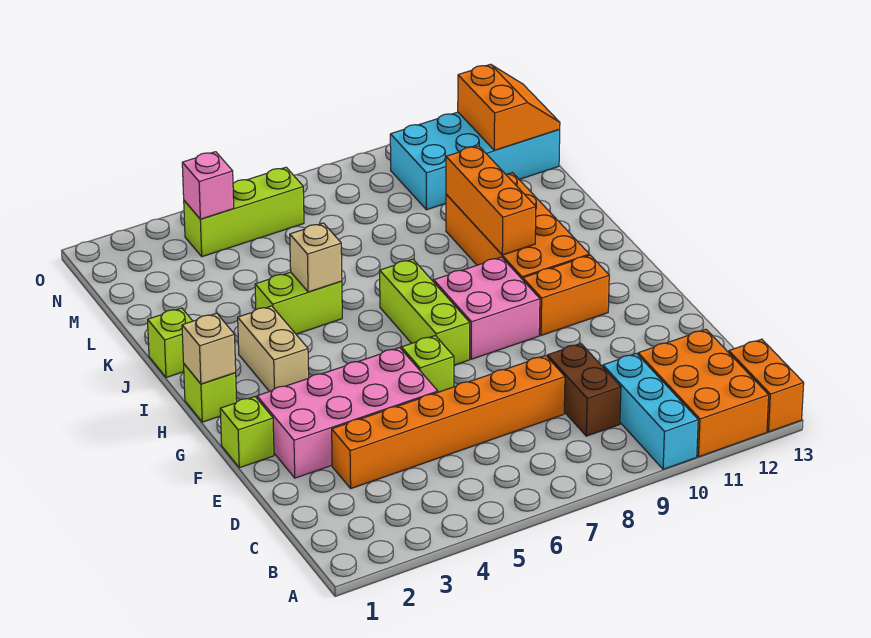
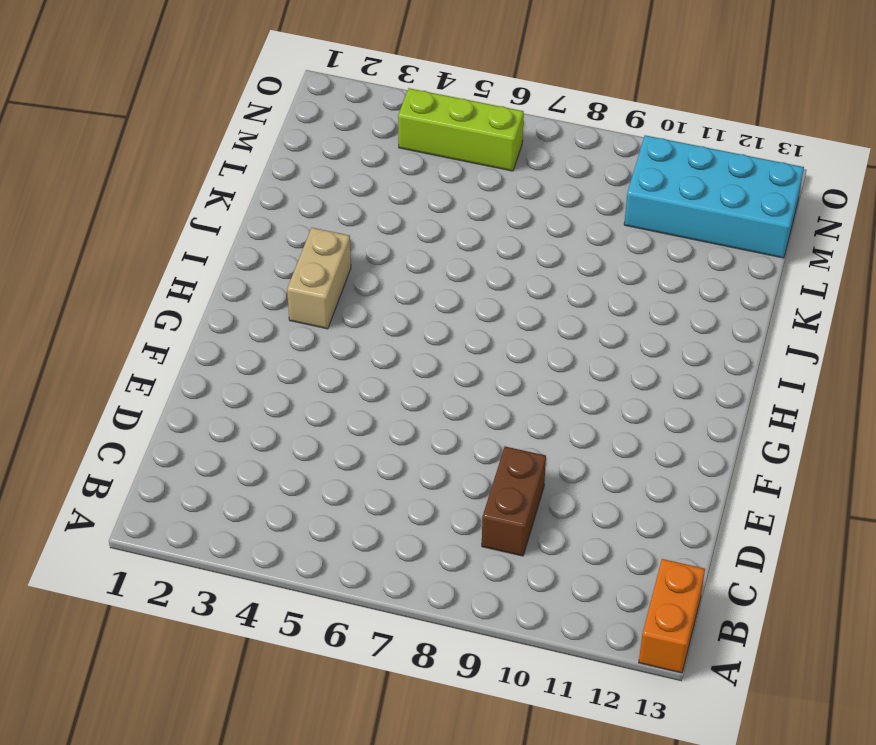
none -> cyan brick A10:C10 level 1
none -> orange brick A11:C12 level 1
none -> orange brick D3:D8 level 1

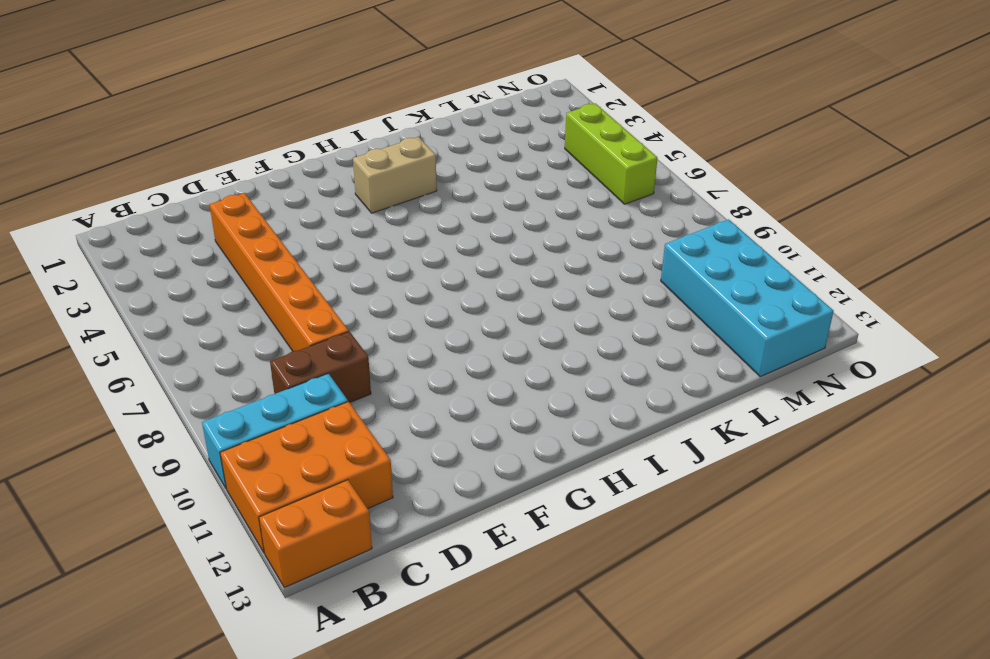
none -> pink brick E2:F5 level 1
none -> lime brick F1 level 1
none -> lime brick F6 level 1

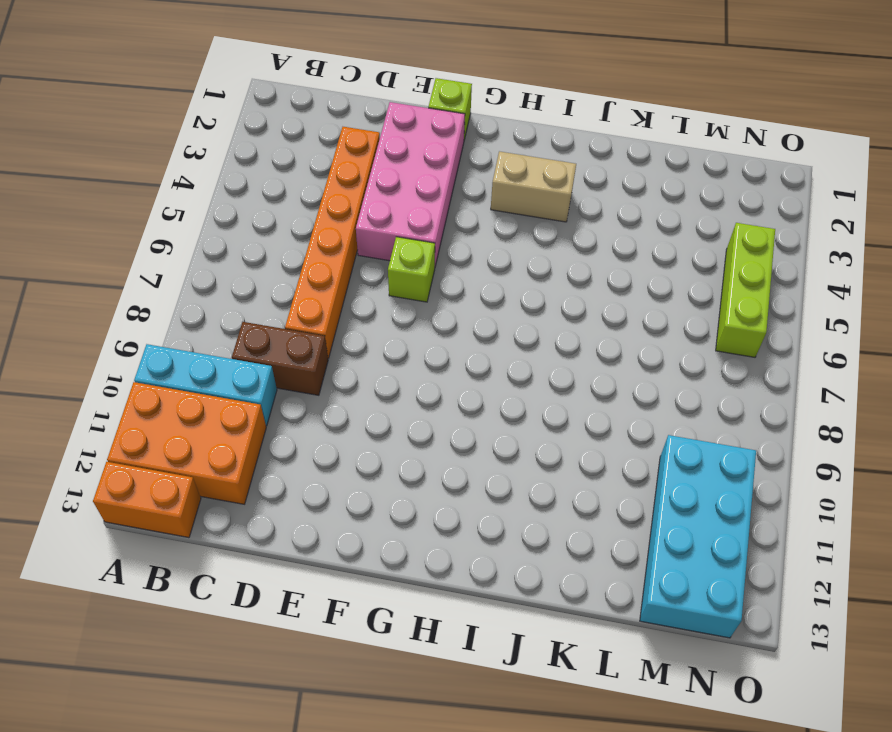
none -> lime brick G7:I7 level 1
none -> pink brick G8:H9 level 1
none -> orange brick G10:G11 level 1

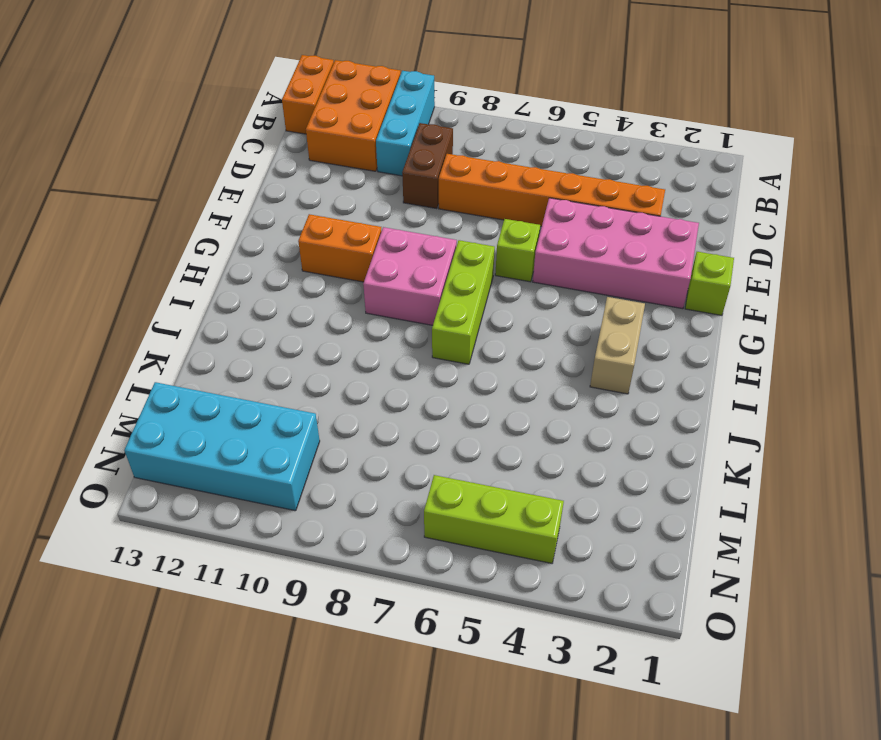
none -> lime brick H1 level 1
none -> orange brick H10:K11 level 1
none -> lime brick J1 level 1

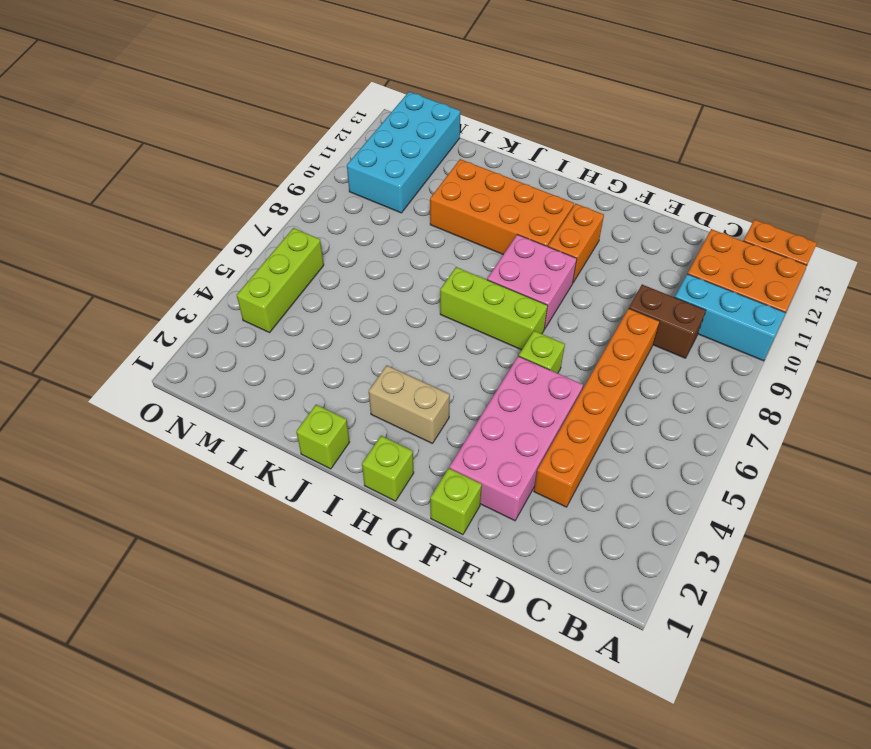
none -> lime brick J4:J5 level 1
none -> tan brick H1 level 2
none -> orange brick I10:K10 level 2

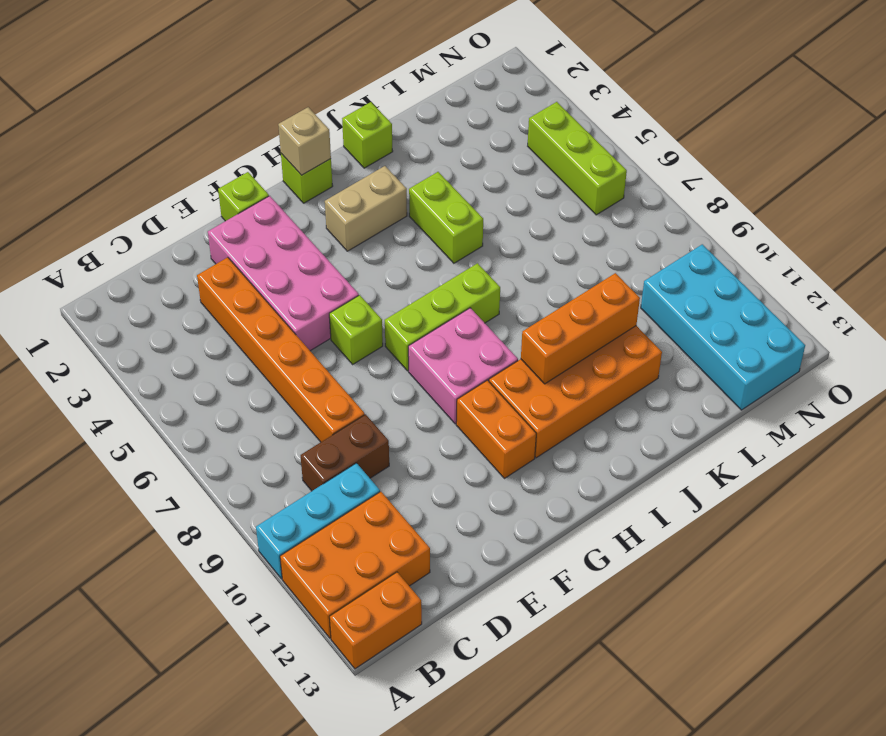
none -> tan brick J5 level 2
none -> orange slope M12:N13 level 2 top 12
none -> pink brick N4 level 2

